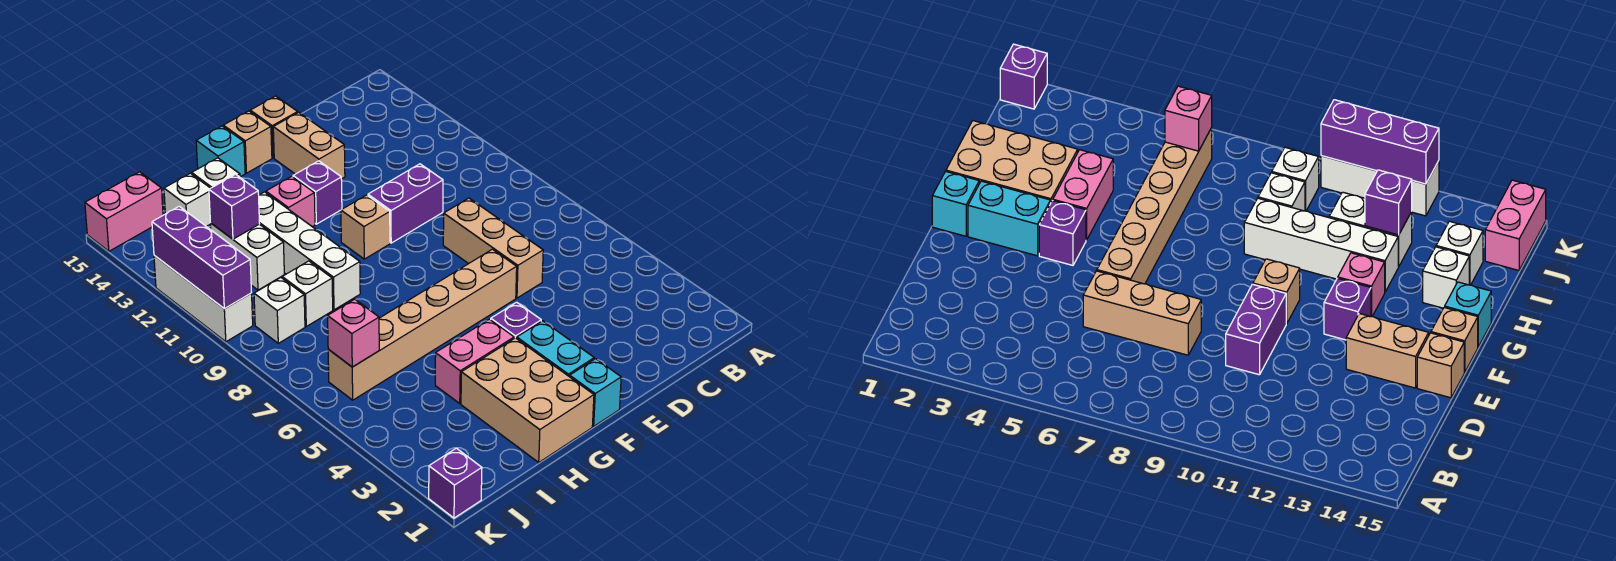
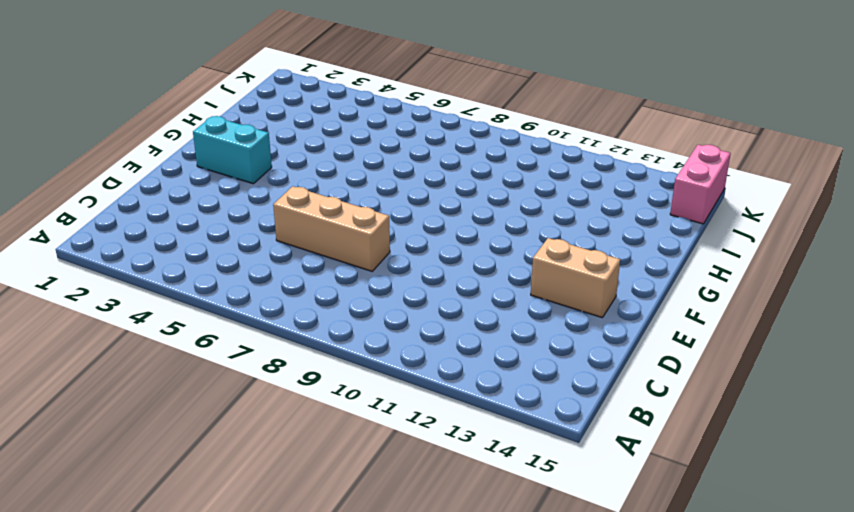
none -> purple brick D10:E10 level 1
none -> tan brick E6:J6 level 1
none -> tan brick E15 level 1

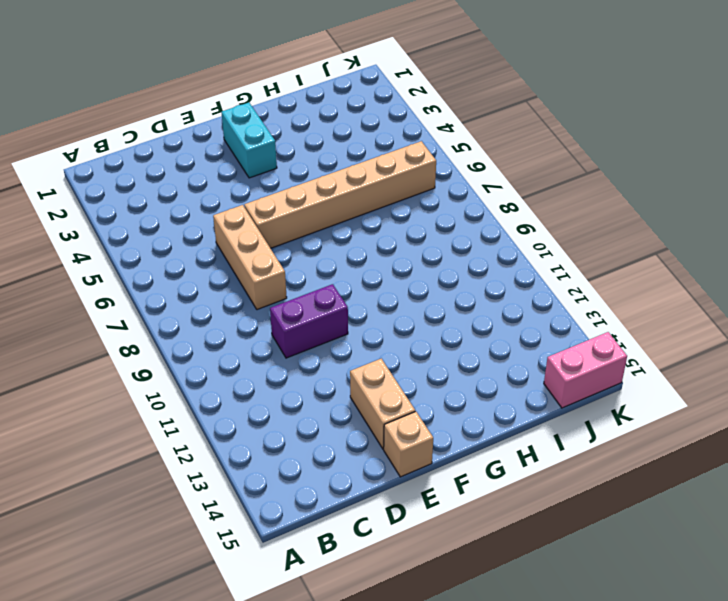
none -> cyan brick F1 level 1
none -> purple brick F4 level 1
none -> tan brick F10 level 1

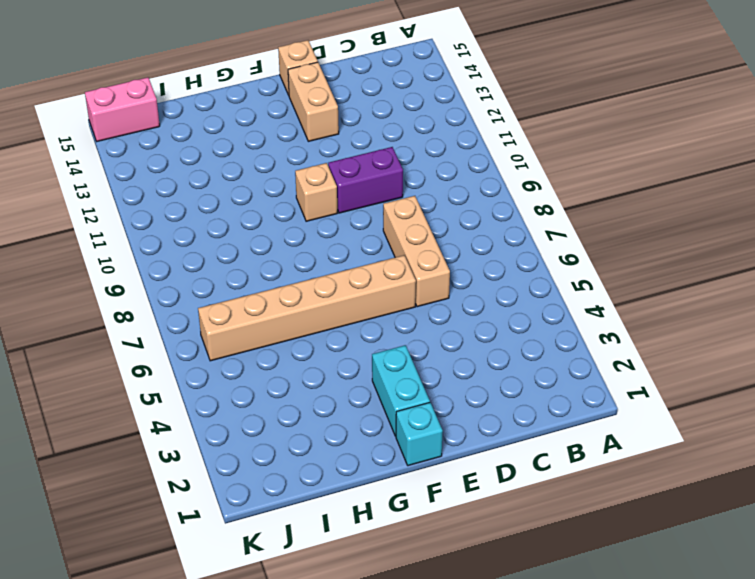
none -> purple brick F4 level 1
none -> purple brick F12 level 1
none -> tan brick F15 level 1

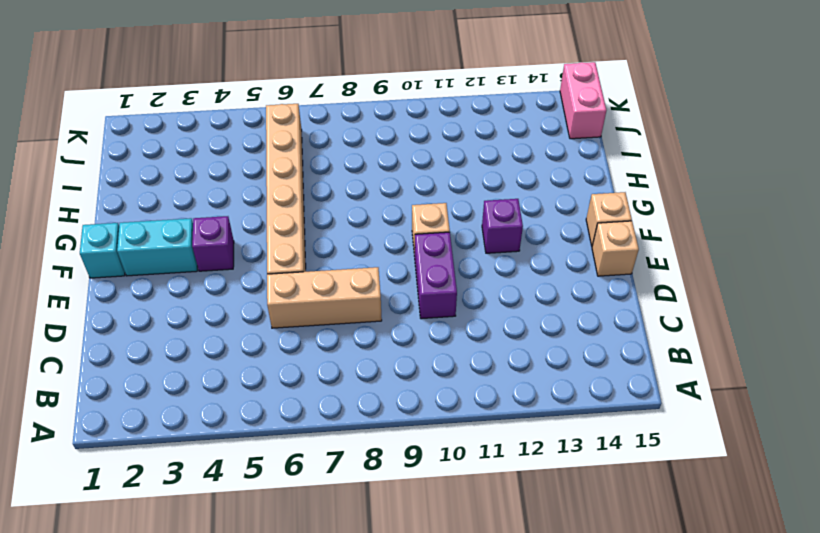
none -> tan brick E13:E14 level 1
none -> tan brick G1:H3 level 1
none -> pink brick G4:H4 level 1

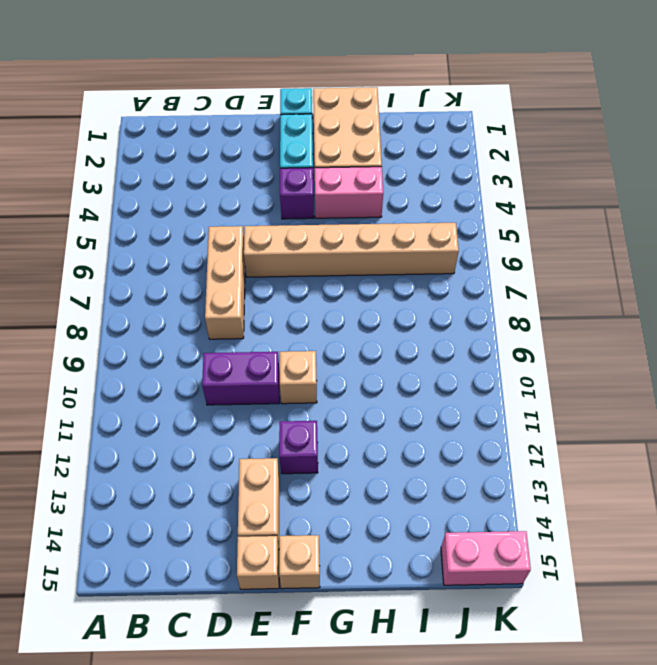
none -> pink brick G12 level 1
none -> cyan brick G15 level 1
none -> white brick H9:H12 level 1

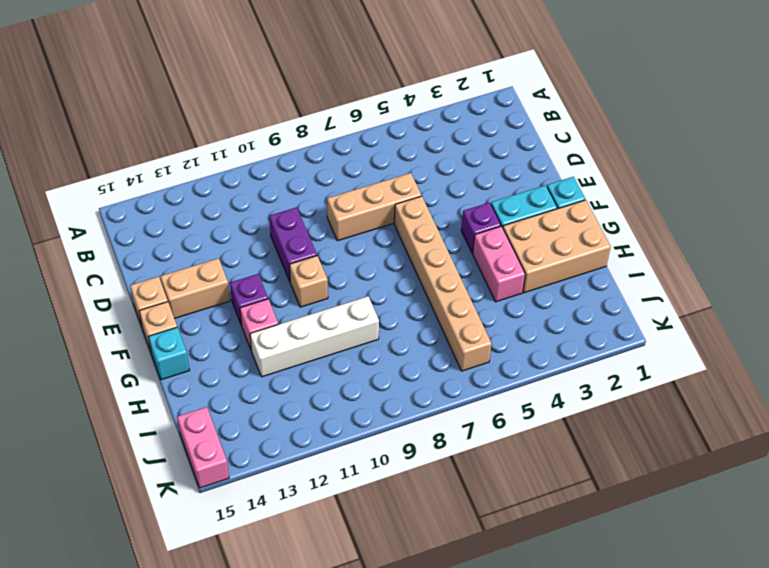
none -> white brick H14 level 1
none -> white brick I9 level 1
none -> white brick I11:I12 level 1

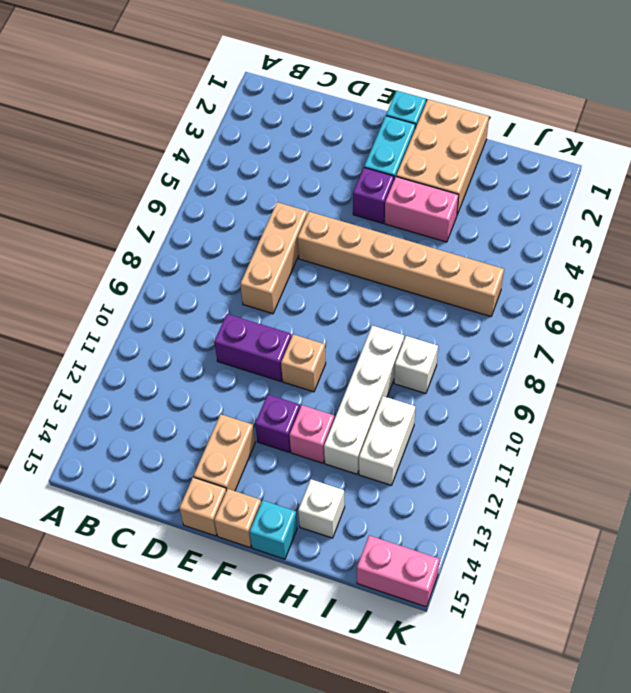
none -> white brick I14 level 1
none -> white brick J9 level 1
none -> purple brick K1 level 1

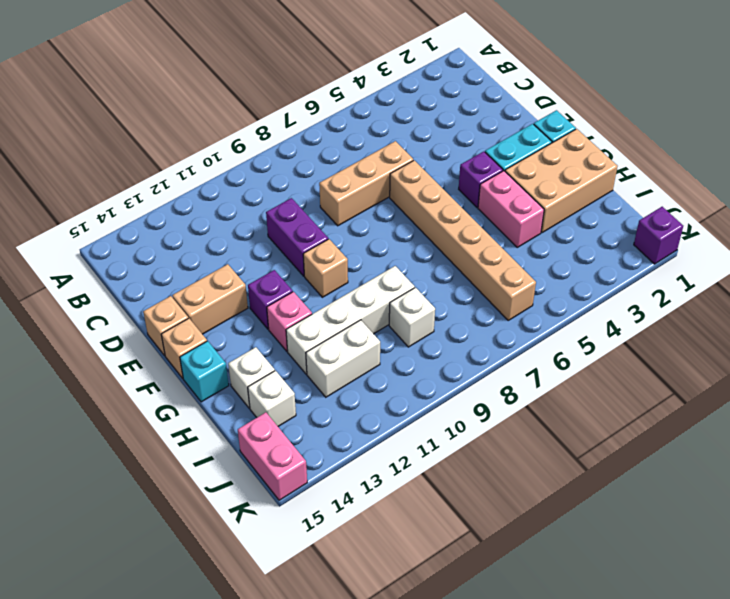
none -> white brick J9 level 1
none -> white brick K10:K12 level 1
none -> purple brick I12 level 2

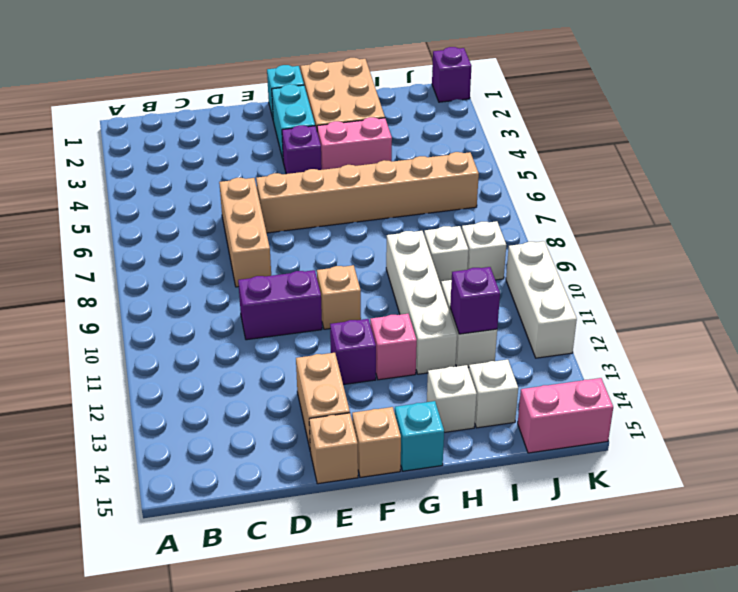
none -> pink brick J6 level 2
none -> purple brick K10:K12 level 2

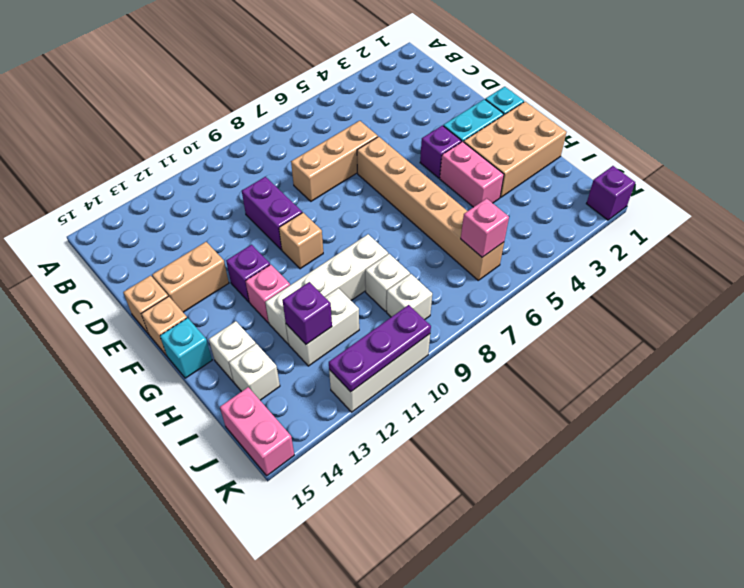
purple plate K10:K12 level 2 -> purple brick K10:K12 level 2

